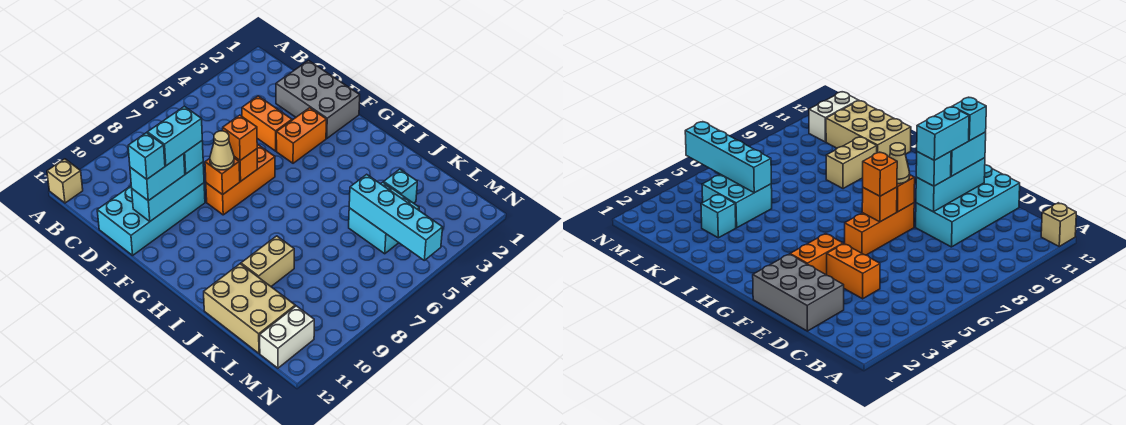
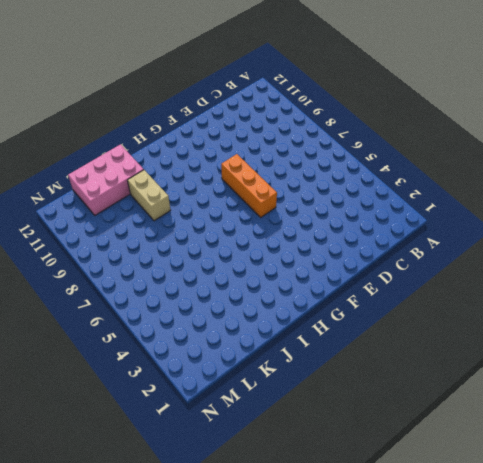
pink brick J11:L12 level 1 -> tan brick J11:L12 level 1
none -> tan brick A12 level 1
none -> grey brick D1:F2 level 1
none -> orange brick D4:E4 level 1

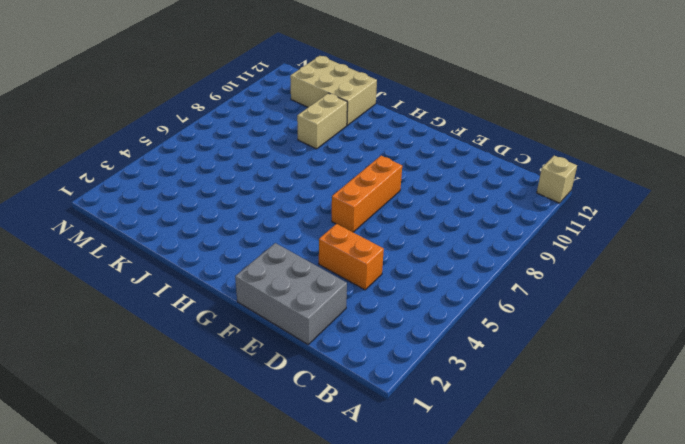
none -> cyan brick D9:E12 level 1
none -> orange brick F3:F4 level 1
none -> cyan brick K3 level 1

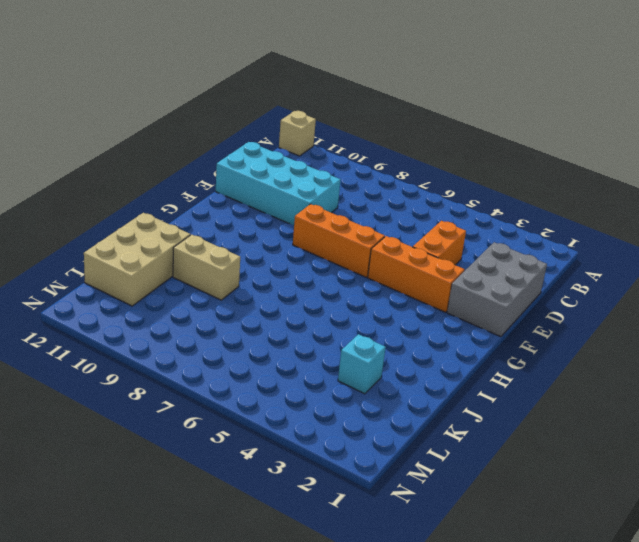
orange brick F3:F5 level 1 -> orange brick F3:F4 level 1
none -> cyan brick K4:L5 level 1
none -> white brick M11:M12 level 1
none -> cyan brick E9:E11 level 2

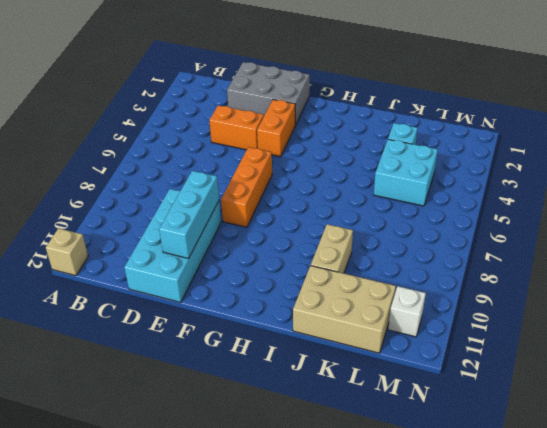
white brick M11 level 1 -> white brick M11:M12 level 1
none -> orange brick F7 level 2
none -> orange brick F8 level 2
none -> cyan brick K5:N5 level 2

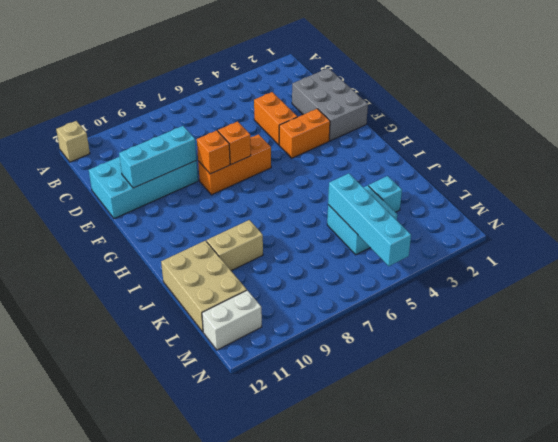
none -> cyan brick E9 level 3
none -> cyan brick E10:E11 level 3
none -> orange brick F7 level 3

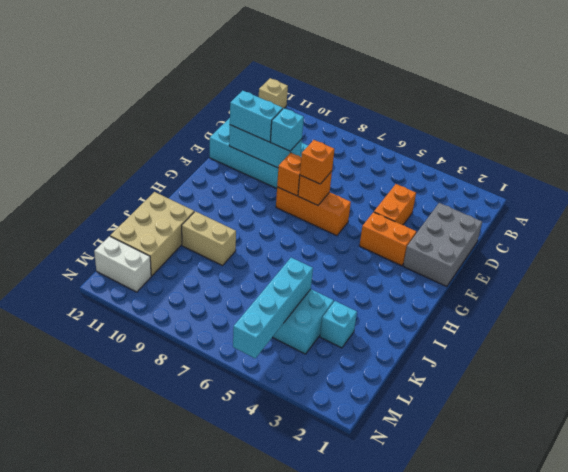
none -> tan cone F8 level 3
none -> cyan brick E9:E10 level 4
none -> cyan brick E11 level 4

